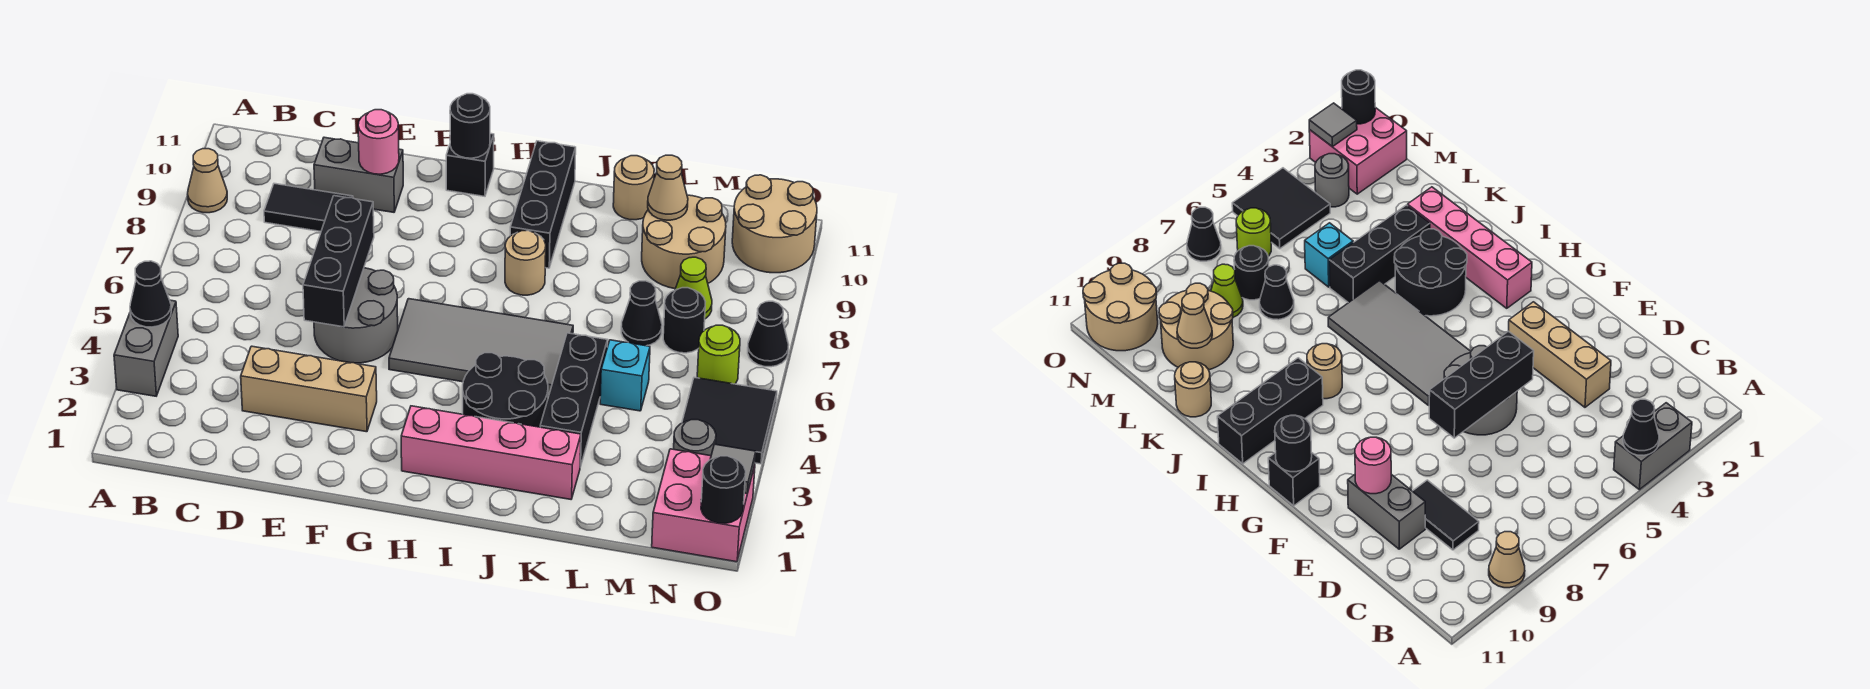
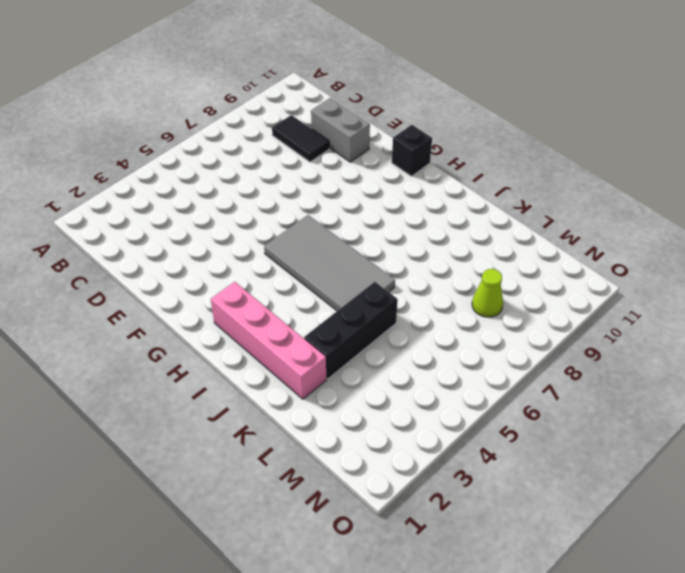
none -> grey brick A3:A4 level 1
none -> tan cone A9 level 1
none -> tan brick D3:F3 level 1
none -> grey round brick E5:F6 level 1

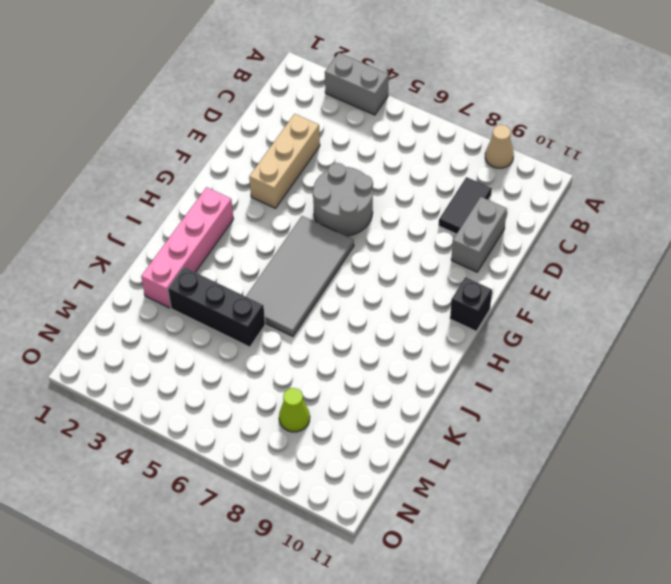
none -> black round brick I3:J4 level 1
none -> tan round brick I8 level 1
none -> black brick I9:I11 level 1
none -> tan round brick K11 level 1

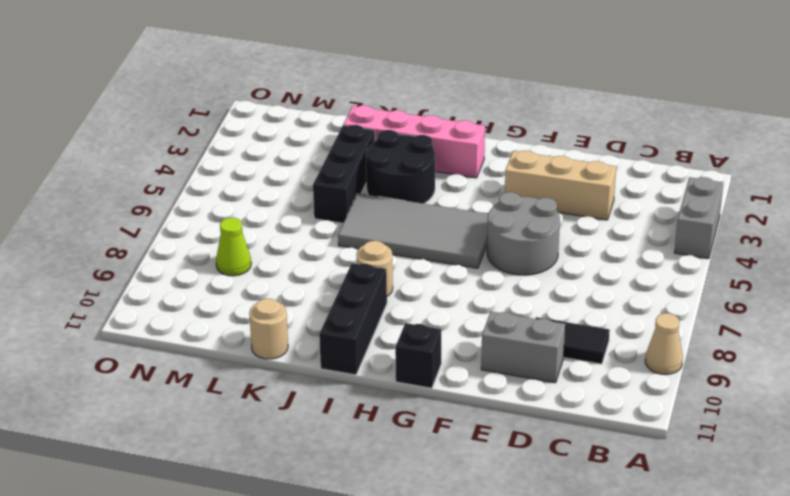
none -> cyan brick L5 level 1
none -> black cone L7 level 1
none -> tan round brick L9:M10 level 1
none -> black round brick M7 level 1

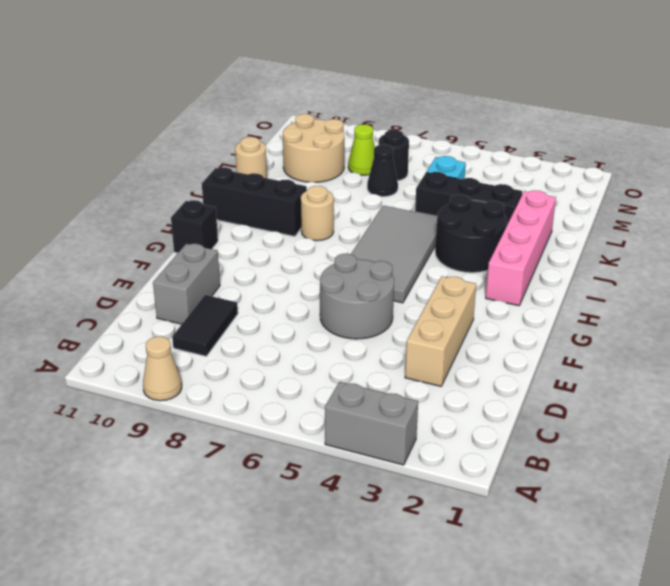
none -> pink brick N1:O2 level 1
none -> grey round brick N3 level 1
none -> black tile N4:O5 level 1
none -> lime round brick N6 level 1

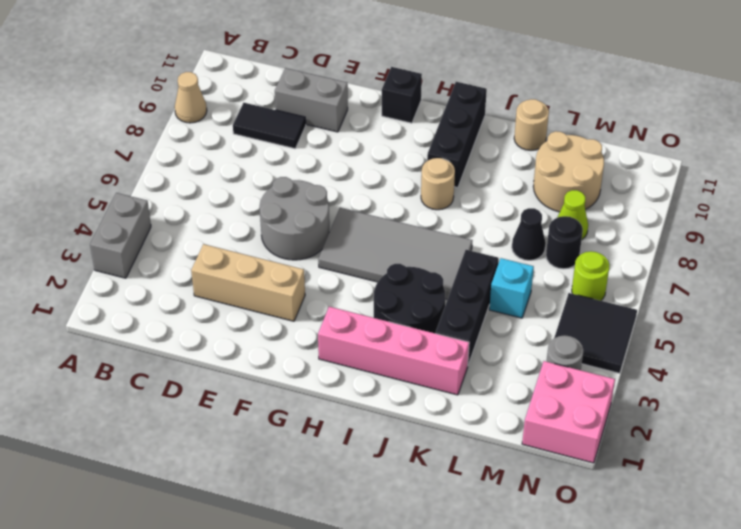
none -> tan round brick N10:O11 level 1
none -> black cone O7 level 1
none -> black cone A4 level 2
none -> black brick E5:E7 level 2

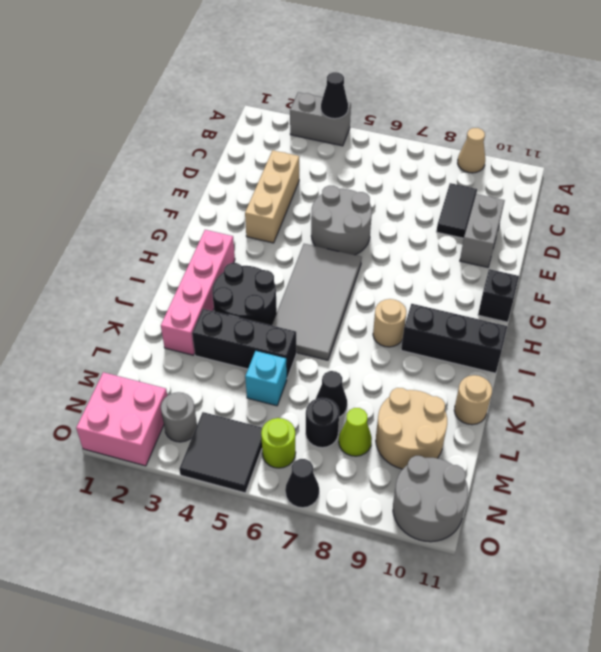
grey round brick N10:O11 level 1 -> tan round brick N10:O11 level 1
none -> black brick E5:E7 level 2
none -> pink round brick E10 level 2
none -> black round brick G11 level 2
none -> tan cone L10 level 2

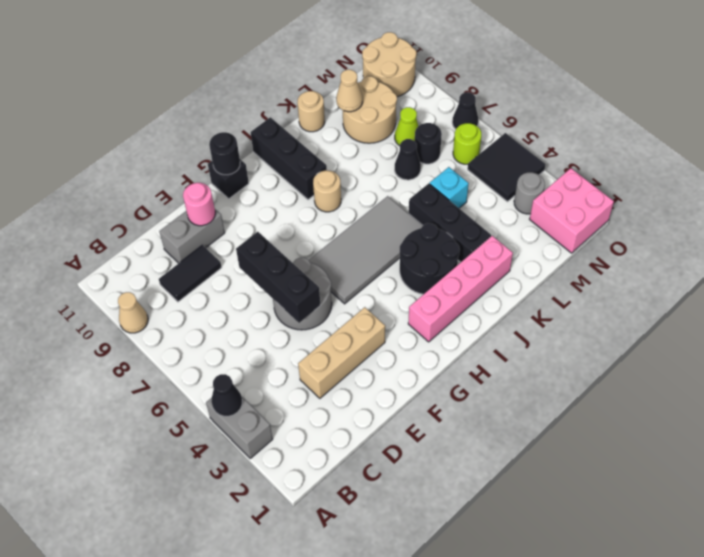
none -> black round brick O1 level 2
none -> grey tile O2 level 2

